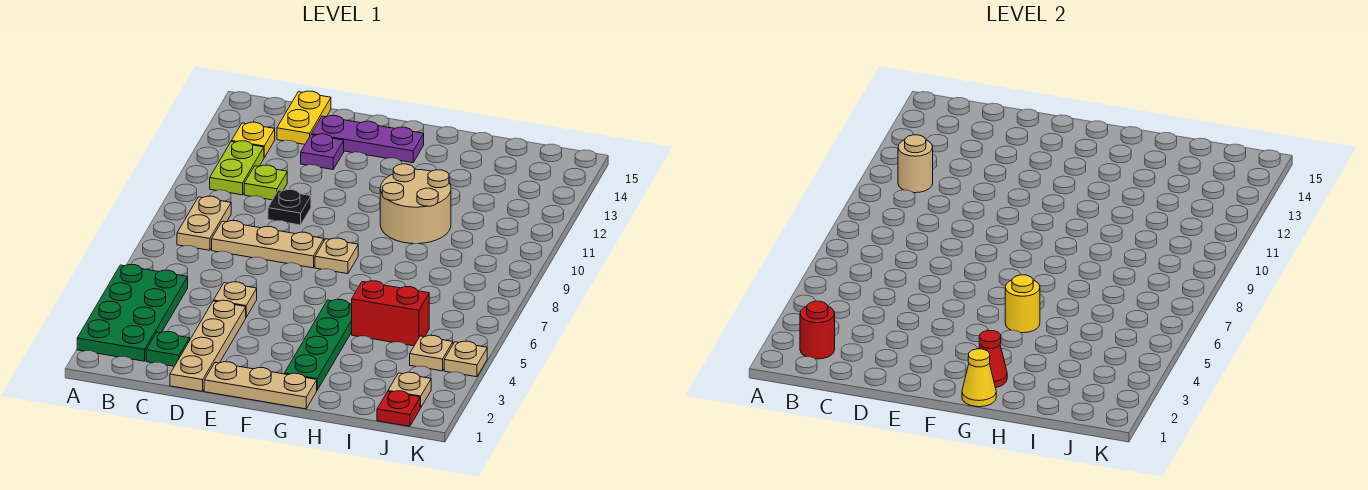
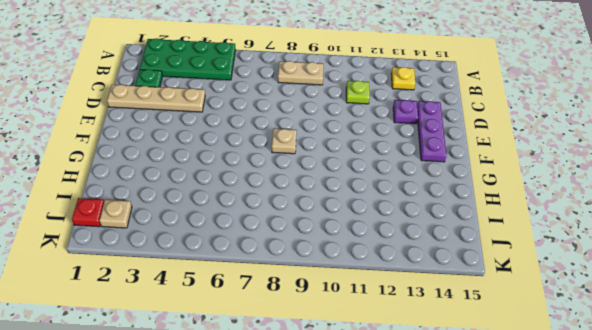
none -> lime plate B11:B12 level 1
none -> tan plate C8:E8 level 1
none -> yellow plate C14:C15 level 1

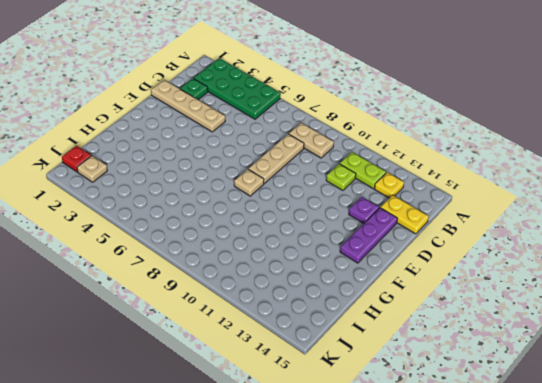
none -> tan plate D5 level 1
none -> black plate D10 level 1
none -> tan plate E1:G1 level 1

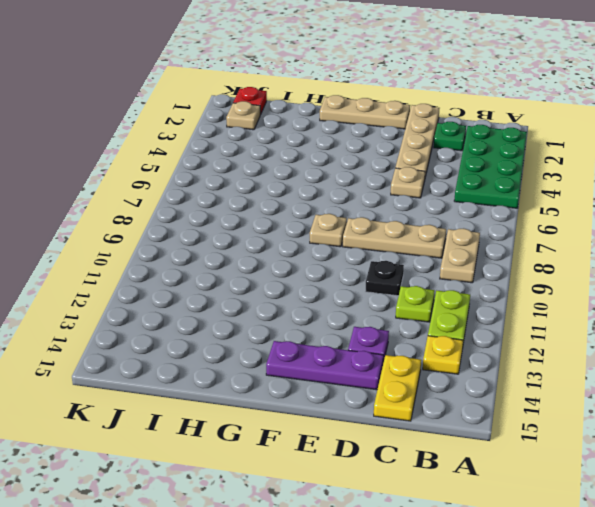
none -> green plate G2:G5 level 1
none -> tan round brick G10:H11 level 1
none -> red brick H5:I5 level 1

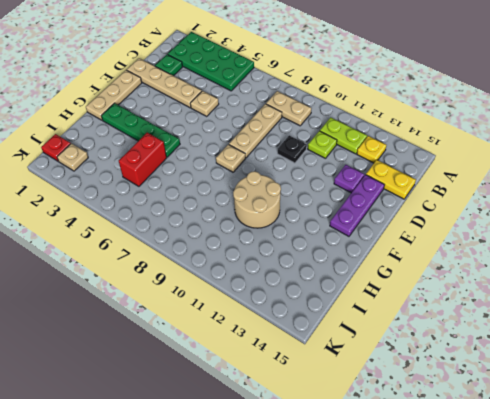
none -> tan plate J4 level 1
none -> tan plate K4 level 1
none -> red round brick B2 level 2

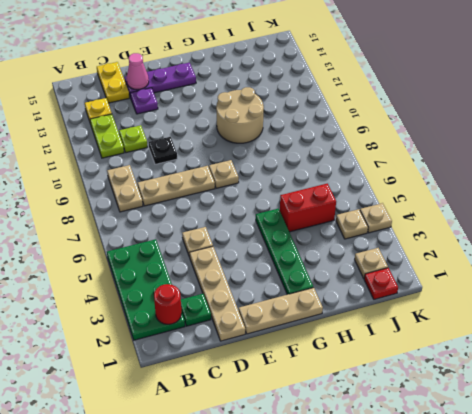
pink cone D14 level 2 -> none
none -> tan round brick B11 level 2
none -> yellow cone G1 level 2
none -> red cone G2 level 2

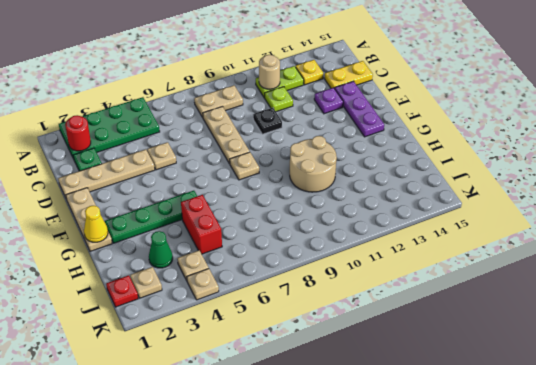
green cone I3 level 1 -> none
none -> red cone G2 level 2
none -> yellow round brick G5 level 2

